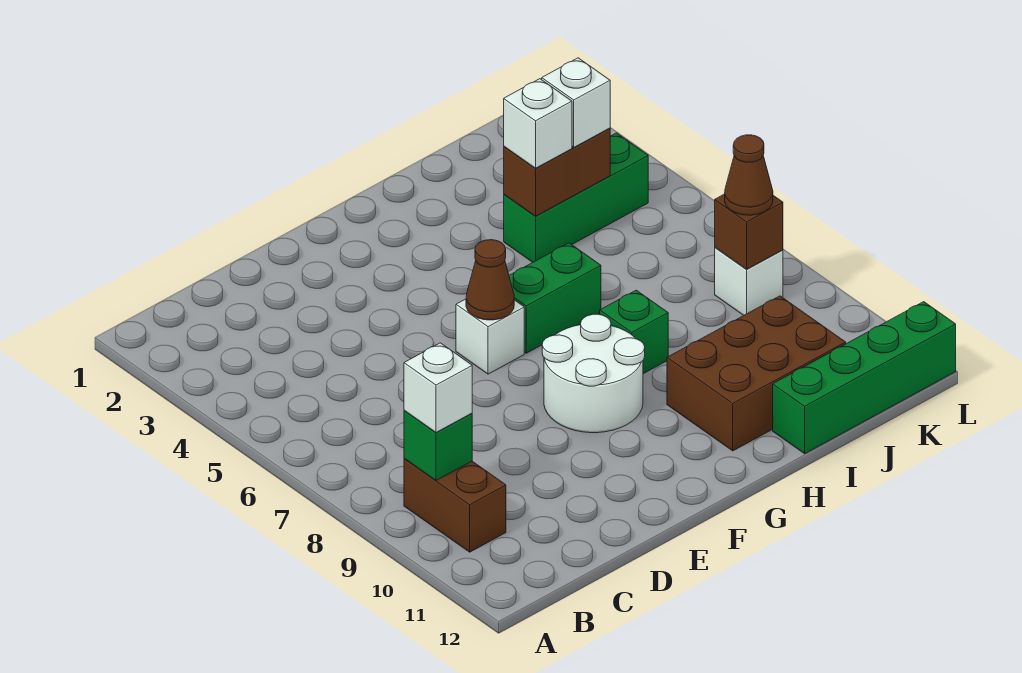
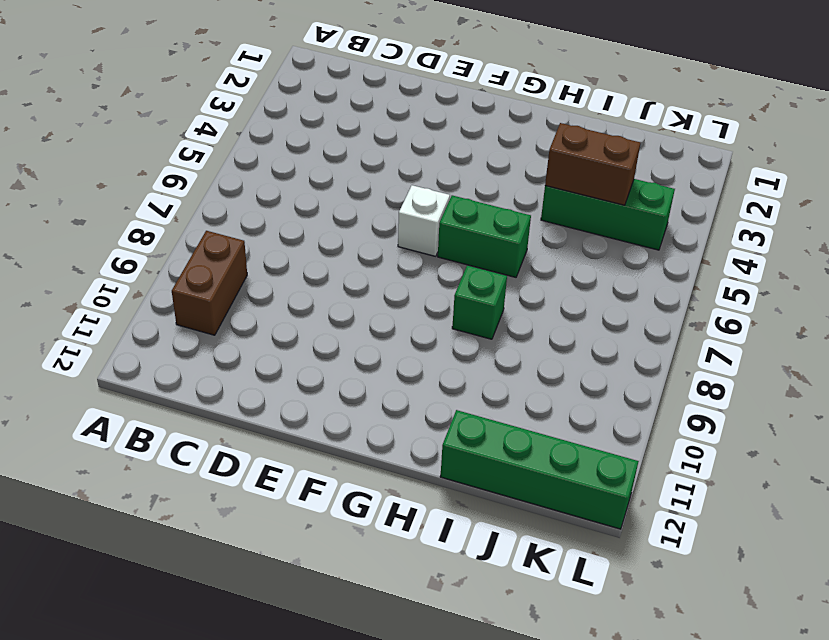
none -> white round brick F8:G9 level 1
none -> brown brick H10:J11 level 1
none -> white brick K8 level 1

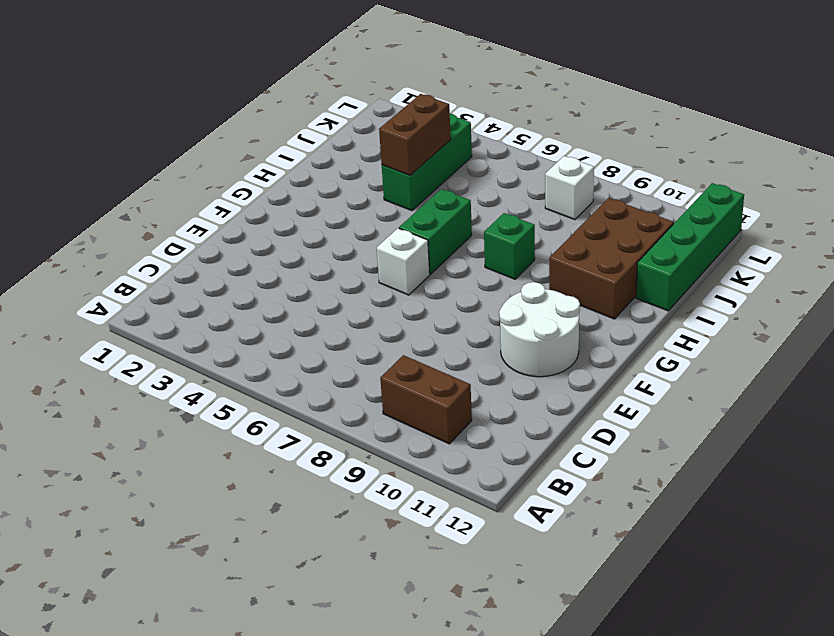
white round brick E10:F11 level 1 -> white round brick F8:G9 level 1
none -> green brick B9 level 2
none -> brown cone F6 level 2
none -> brown brick K8 level 2

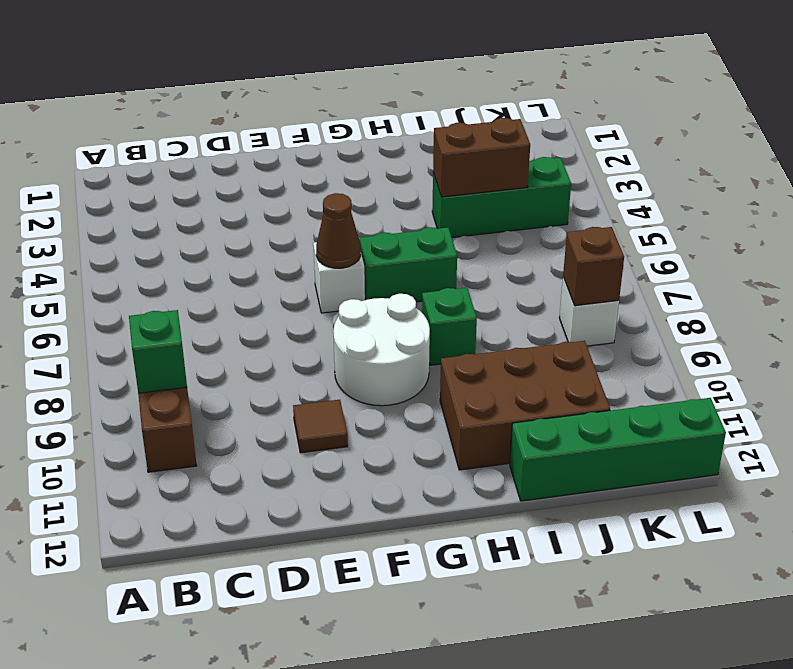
brown tile E10 level 1 -> none
none -> white brick B9 level 3
none -> white brick I4 level 3
none -> white brick J4 level 3

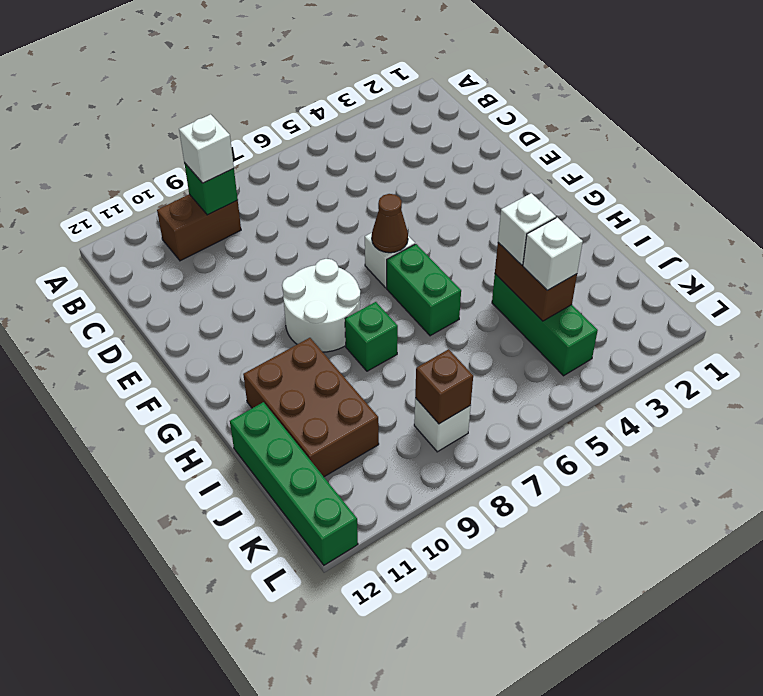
none -> brown cone K8 level 3

